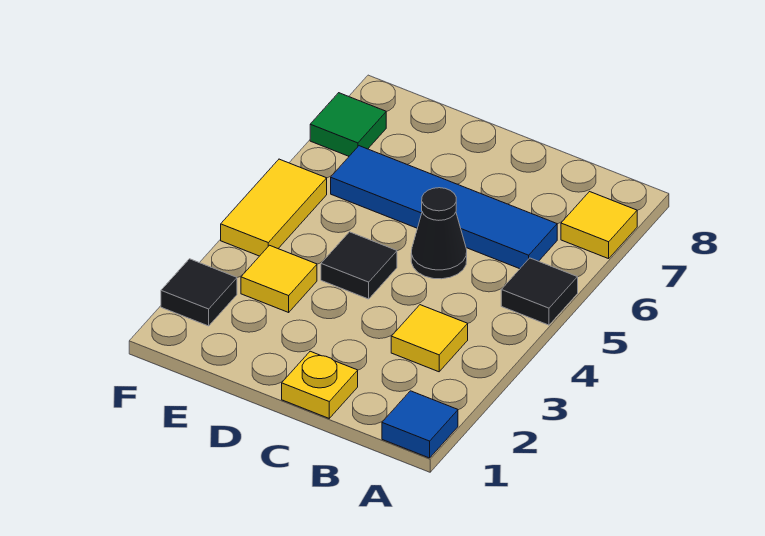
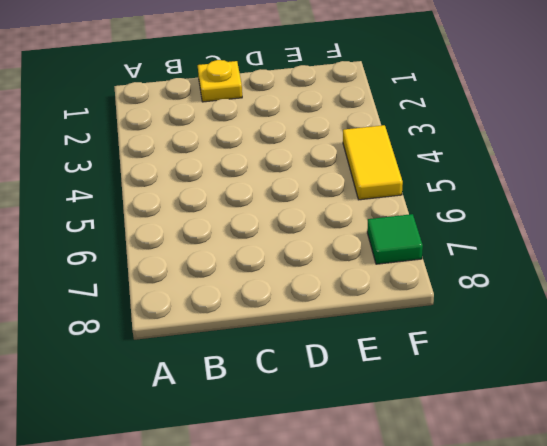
none -> blue tile A1 level 1
none -> black tile A5 level 1
none -> yellow tile A7 level 1

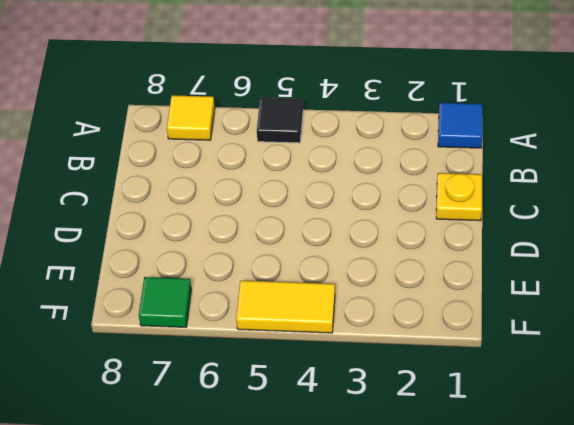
none -> yellow tile B3 level 1
none -> blue tile B6:E6 level 1
none -> black cone C5 level 1

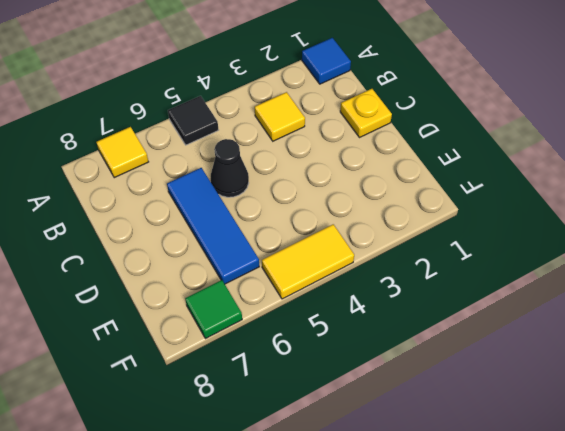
blue tile C6:E6 level 1 -> blue tile B6:E6 level 1
none -> black tile D4 level 1
none -> yellow tile E3 level 1
none -> black tile F2 level 1

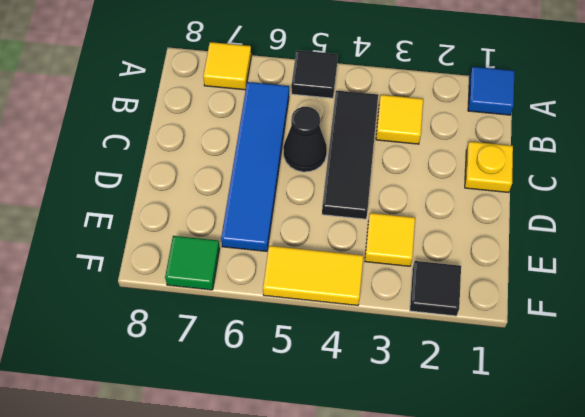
black tile B4:D4 level 1 -> black tile D4 level 1

